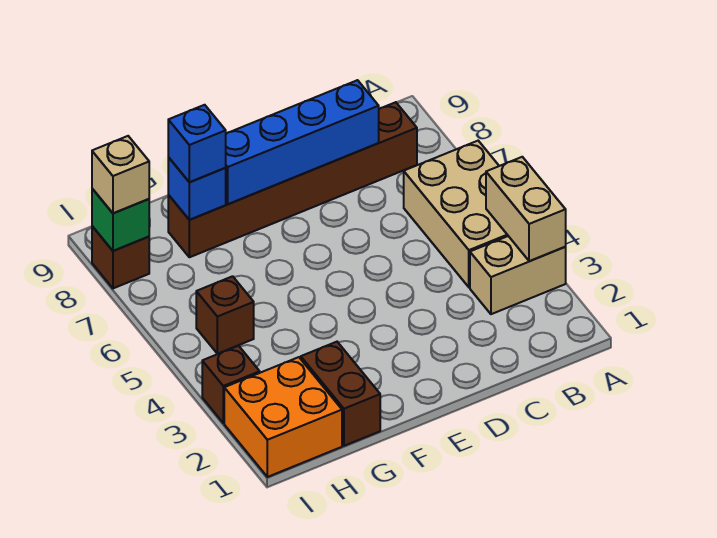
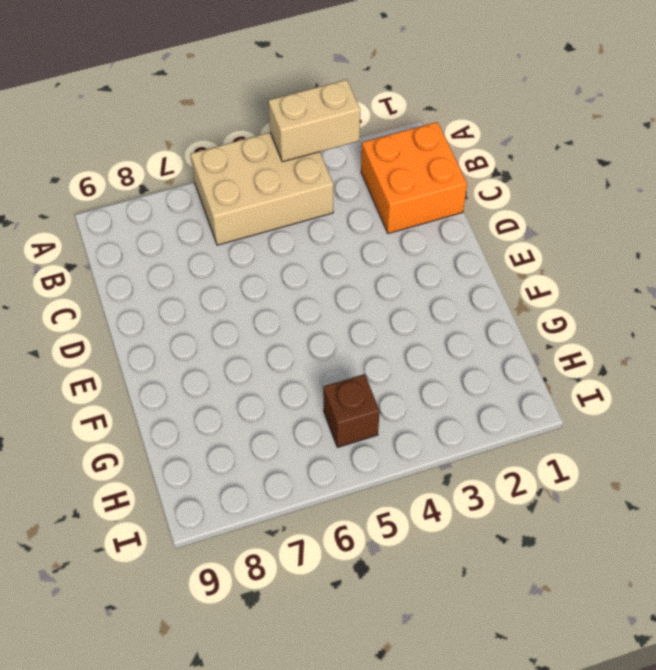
orange brick B1:C2 level 1 -> orange brick H1:I2 level 1
none -> tan brick A3:B3 level 1
none -> brown brick B8:G8 level 1
none -> brown brick G1:G2 level 1

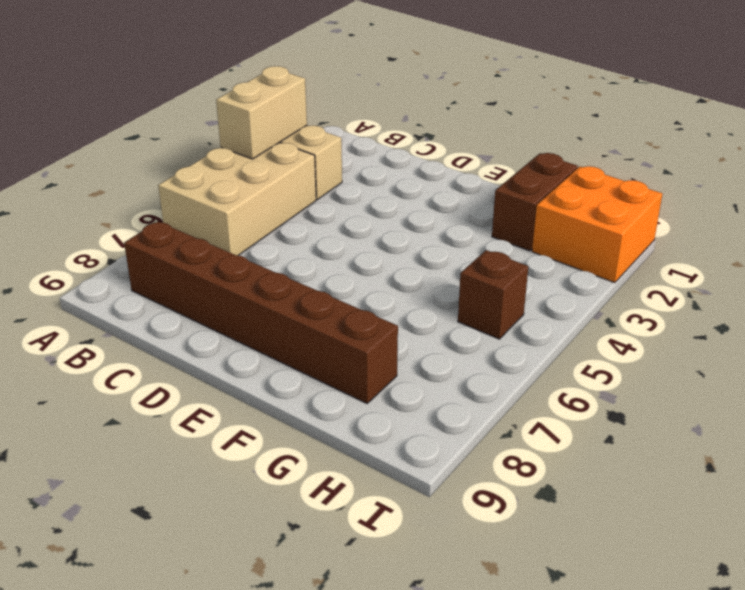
none -> brown brick I3 level 1
none -> brown brick I8 level 1
none -> blue brick C8:F8 level 2

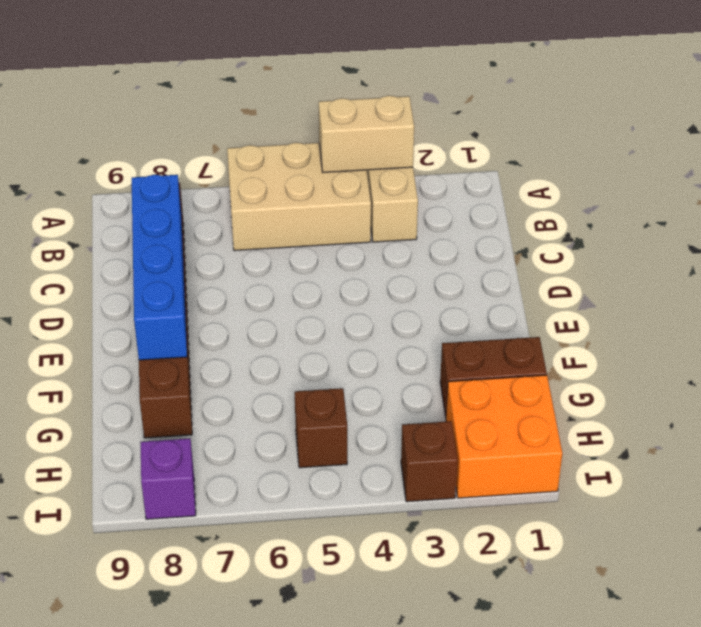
purple brick I8 level 1 -> brown brick I8 level 1
none -> blue brick G8 level 2
none -> green brick I8 level 2
none -> blue brick G8 level 3

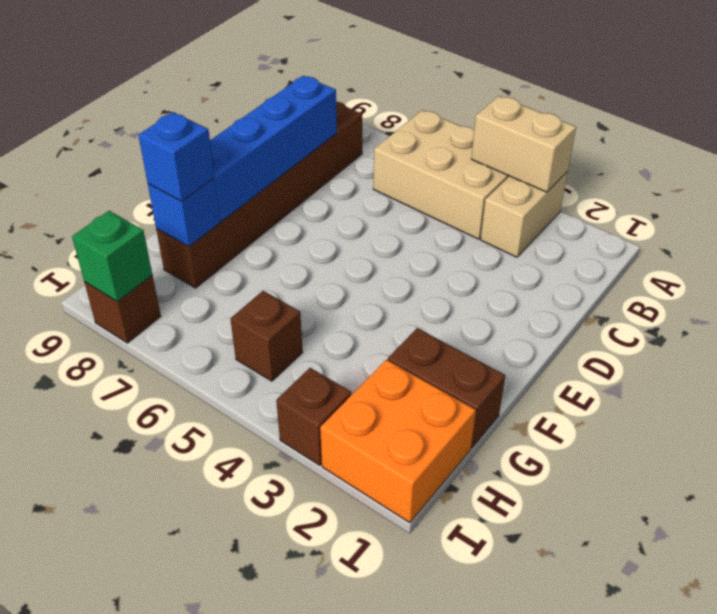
none -> tan brick I8 level 3

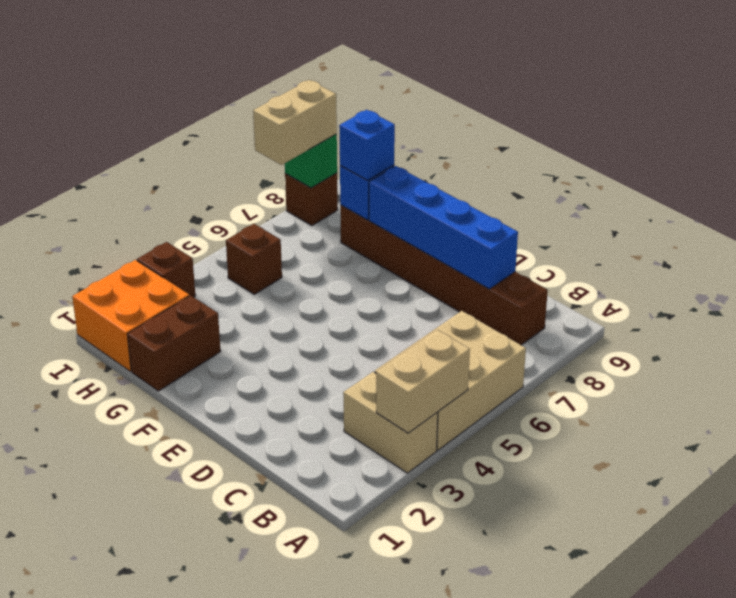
tan brick I7:I8 level 3 -> tan brick I8 level 3

